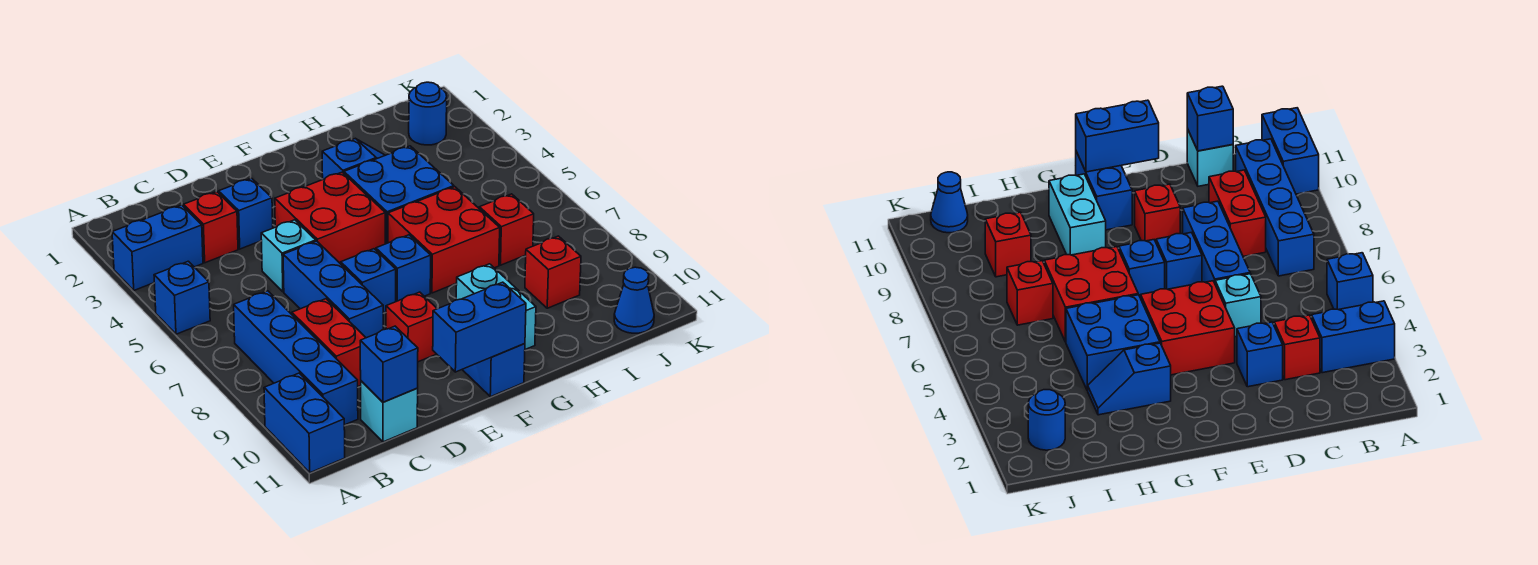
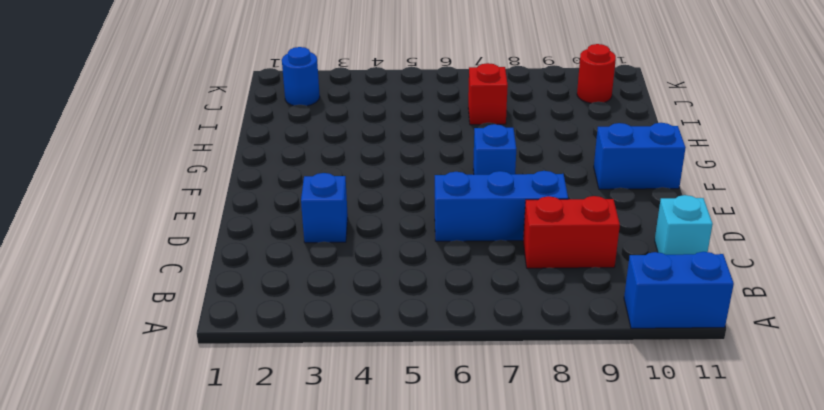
red round brick J10 level 1 -> none
none -> blue brick A3:B3 level 1
none -> blue brick A5 level 1
none -> blue brick B7:B10 level 1

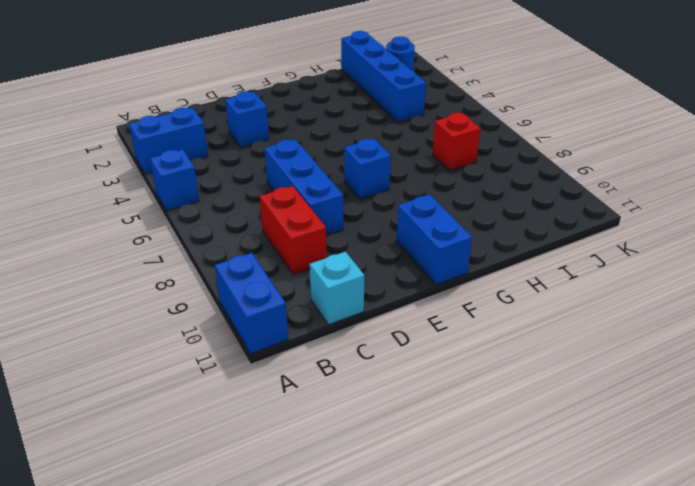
blue brick I1:I4 level 1 -> blue brick B7:B10 level 1
none -> red brick C3 level 1
none -> cyan brick D5 level 1
none -> red brick E4:F5 level 1

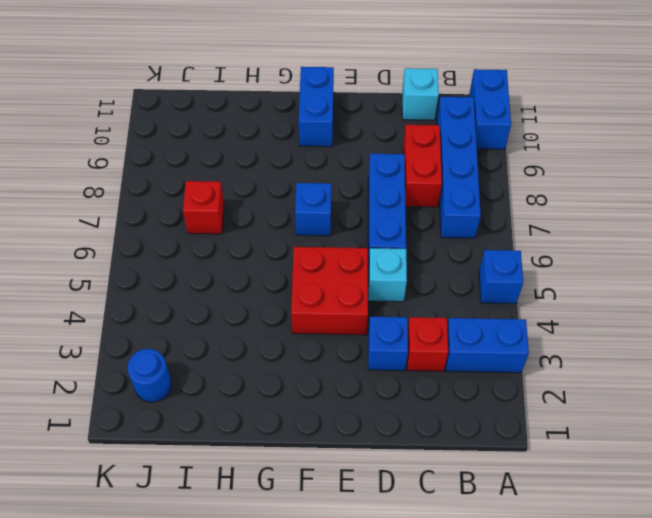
none -> blue brick E7 level 1
none -> red brick E9 level 1
none -> blue slope G3:H3 level 1 top G

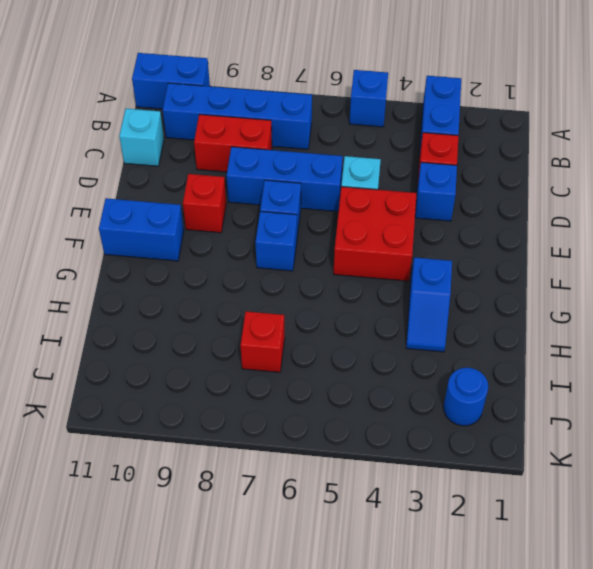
none -> blue brick G4:H5 level 1
none -> red brick G6:H7 level 1
none -> cyan brick G9:G10 level 1

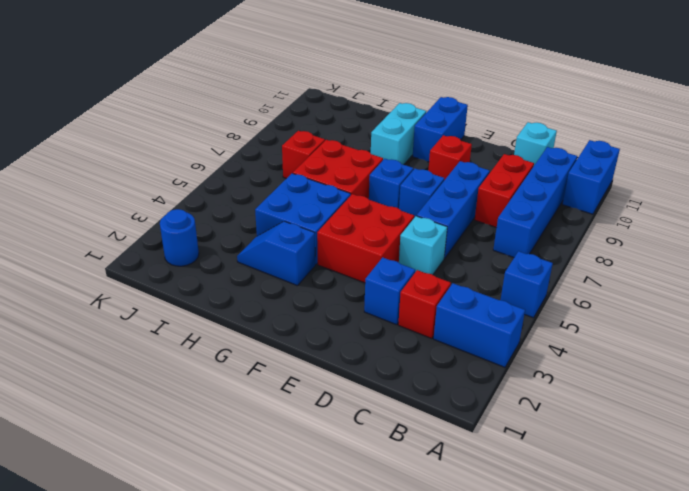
none -> red brick I9 level 1
none -> blue cone J11 level 1
none -> blue brick C11 level 2

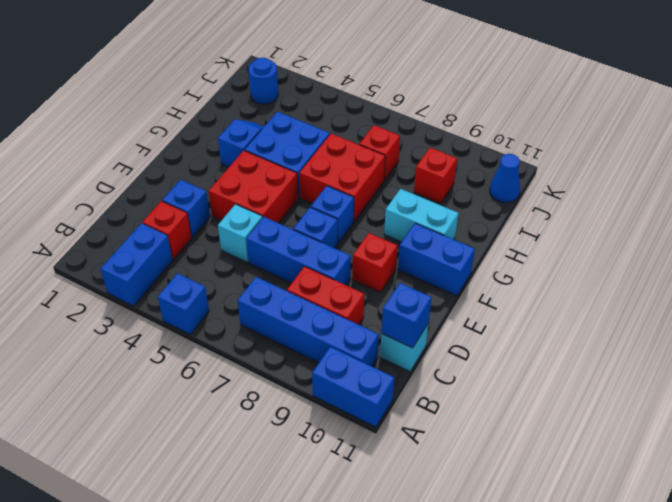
none -> blue brick E11:F11 level 2

